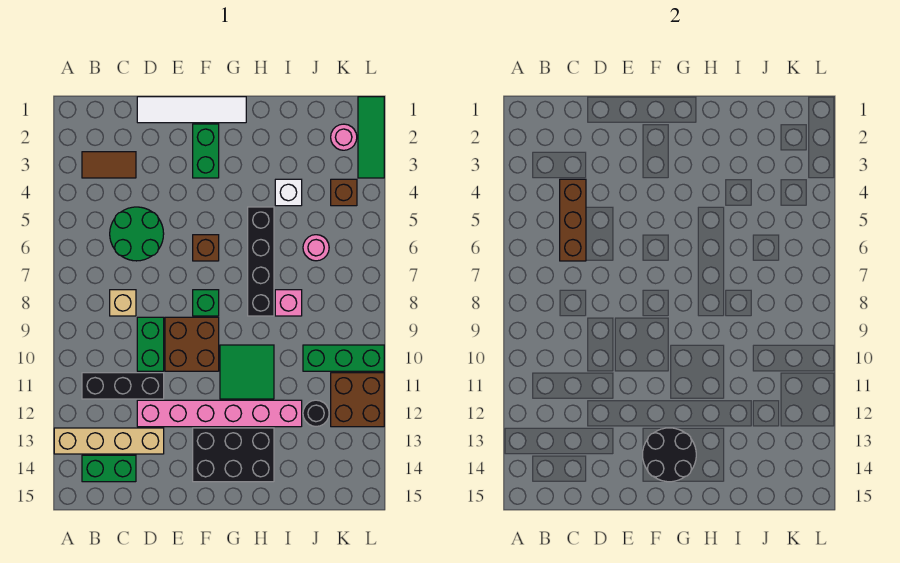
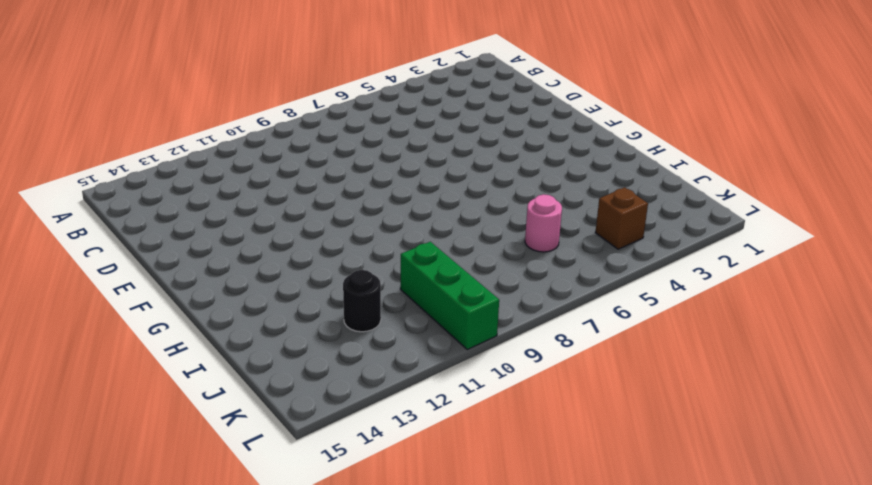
none -> tan brick A13:D13 level 1
none -> brown tile B3:C3 level 1
none -> black brick B11:D11 level 1

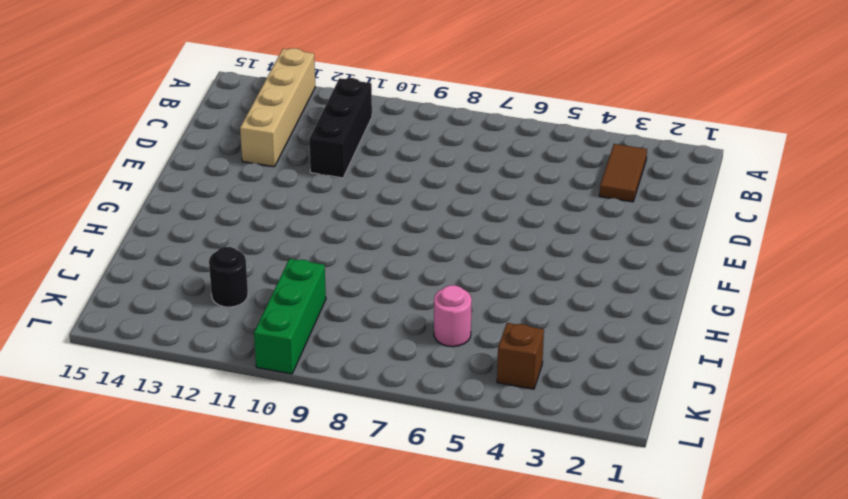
none -> green brick B14:C14 level 1
none -> green round brick C5:D6 level 1
none -> tan brick C8 level 1

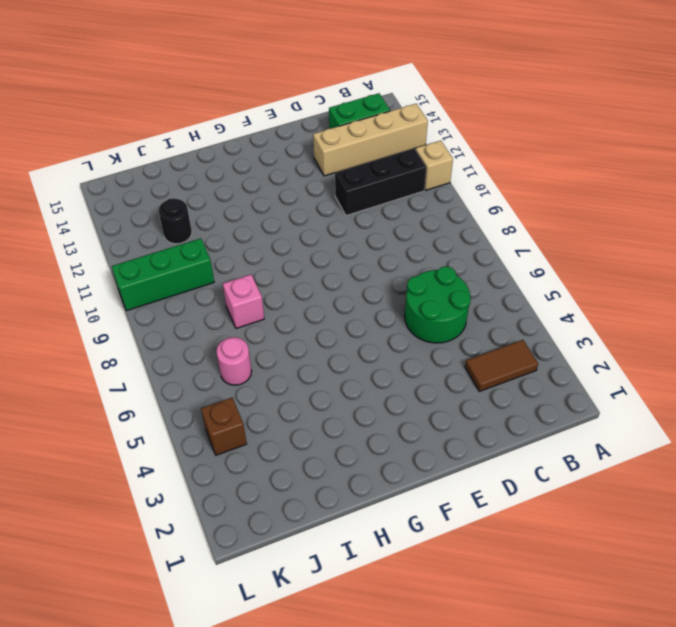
tan brick A11 level 1 -> tan brick C8 level 1
none -> white tile D1:G1 level 1
none -> green brick D9:D10 level 1
none -> pink brick D12:I12 level 1

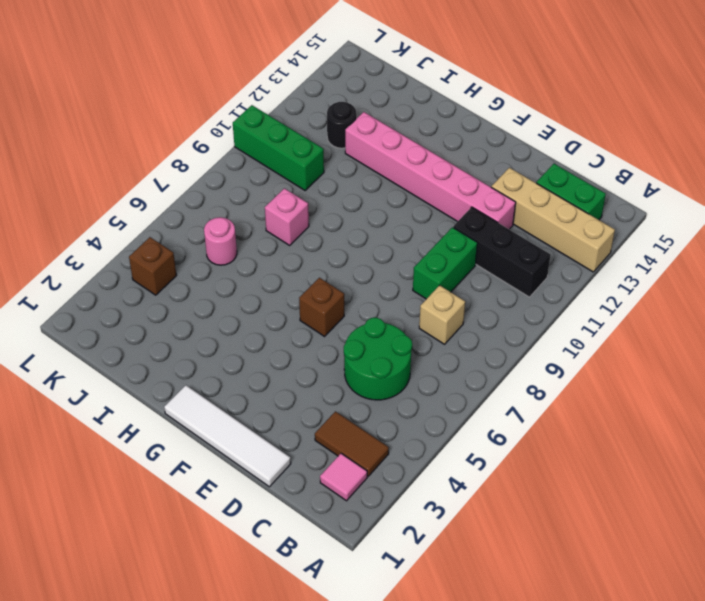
pink tile B2 level 1 -> none
none -> brown brick E9:F10 level 1
none -> green brick F2:F3 level 1
none -> green brick F8 level 1

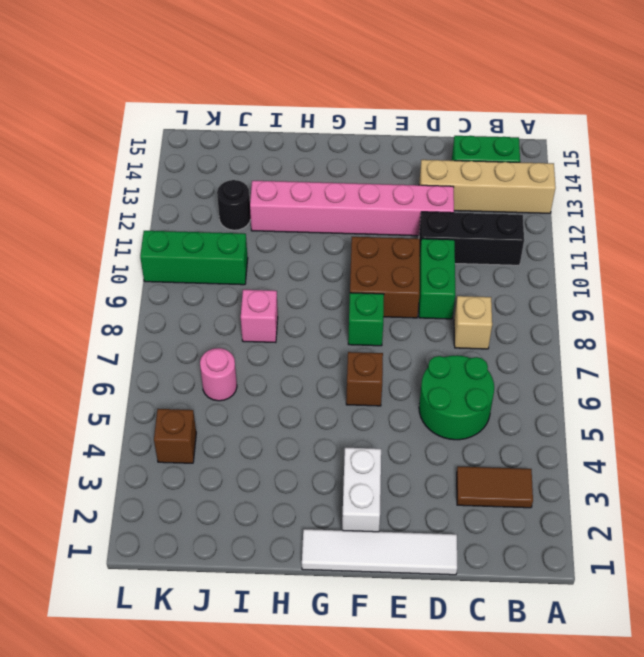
white brick F2:F3 level 1 -> green brick F2:F3 level 1
none -> black brick F13:H14 level 1
none -> green tile G10:H11 level 1
none -> black brick H5:H8 level 1

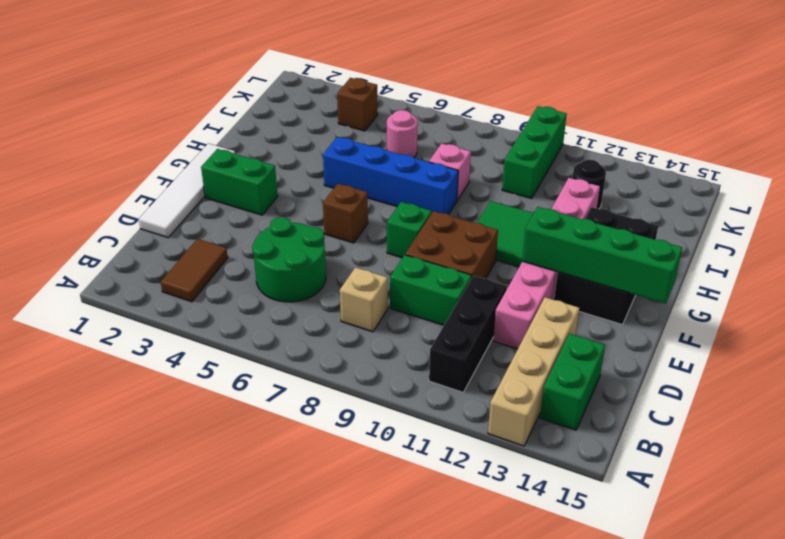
green brick F12:F15 level 2 -> black round brick F13:G14 level 2
blue brick H5:H8 level 1 -> black brick H5:H8 level 1
none -> white brick I4 level 1
none -> pink round brick K2 level 1
none -> brown brick K11:L12 level 1

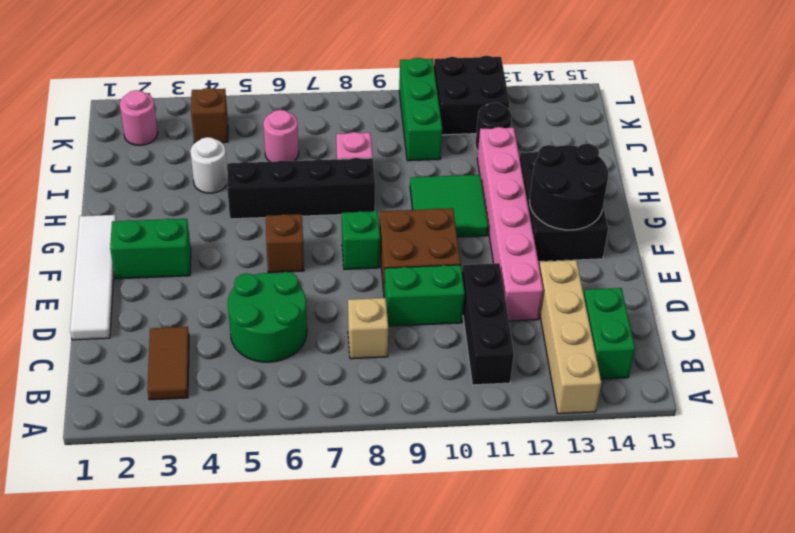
white round brick I4 level 1 -> white brick I4 level 1
black brick K11:L12 level 1 -> brown brick K11:L12 level 1
none -> green tile L1:L3 level 1
none -> brown brick C4:C6 level 2

